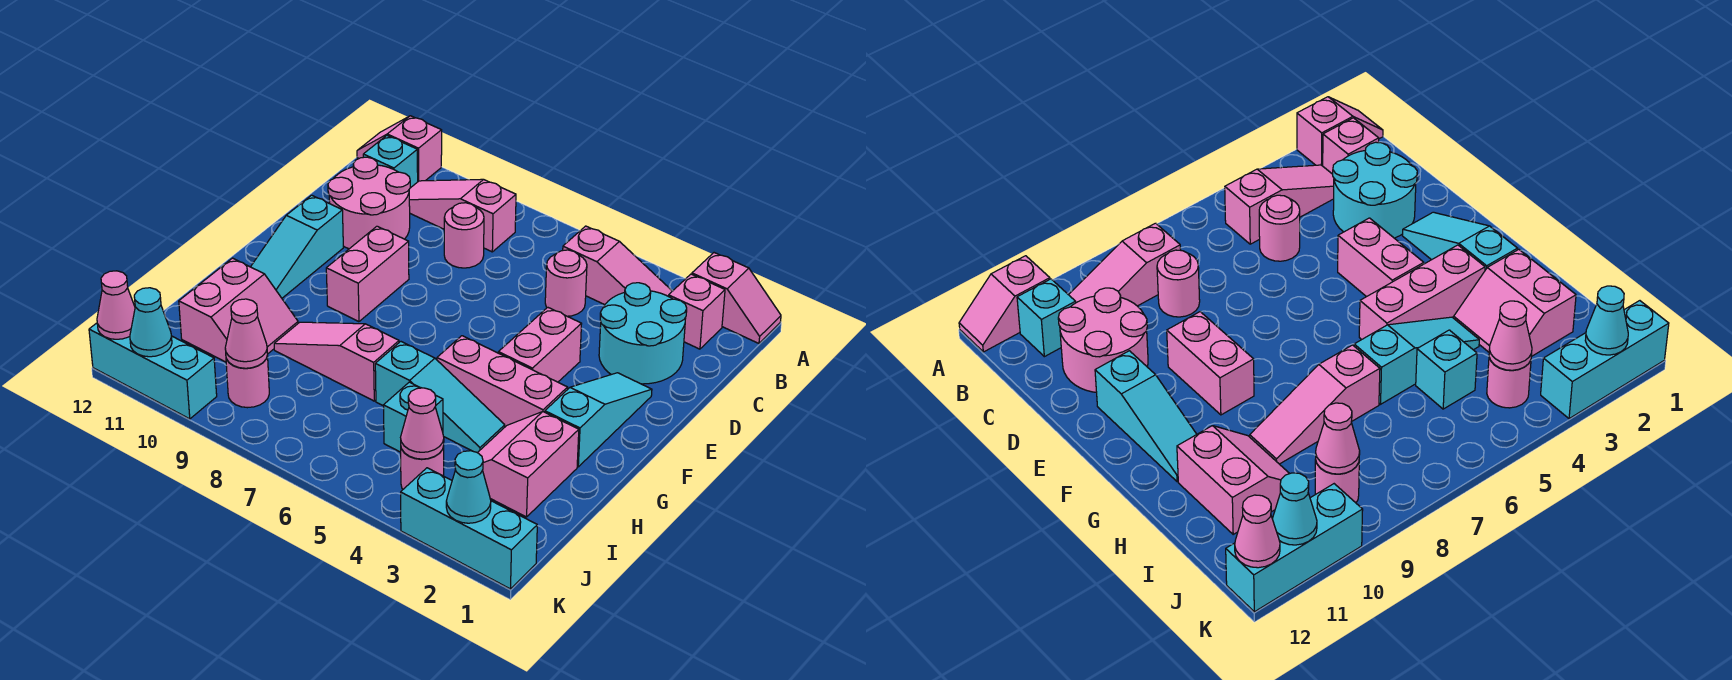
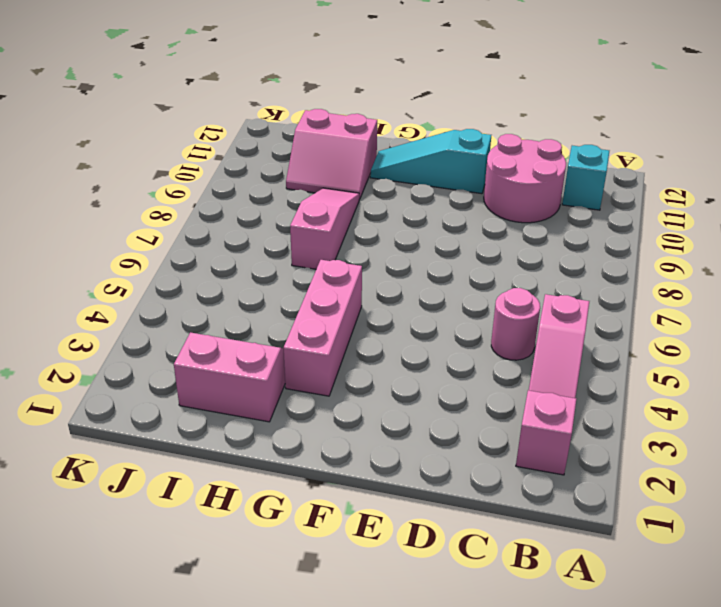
none -> pink slope A1:A2 level 1 top 2
none -> pink slope A11:A12 level 1 top 11
none -> pink slope B8:B10 level 1 top 8

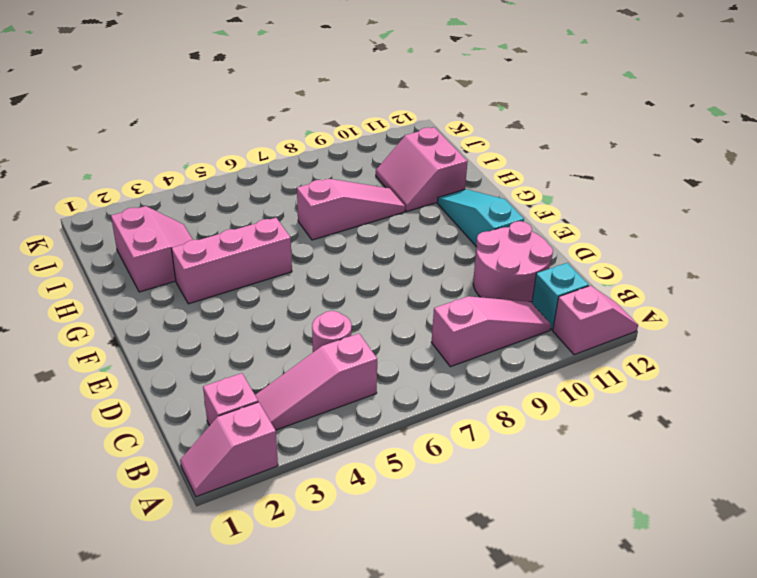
none -> cyan round brick C2:D3 level 1
none -> pink round brick C8 level 1
none -> cyan slope E2:G2 level 1 top G

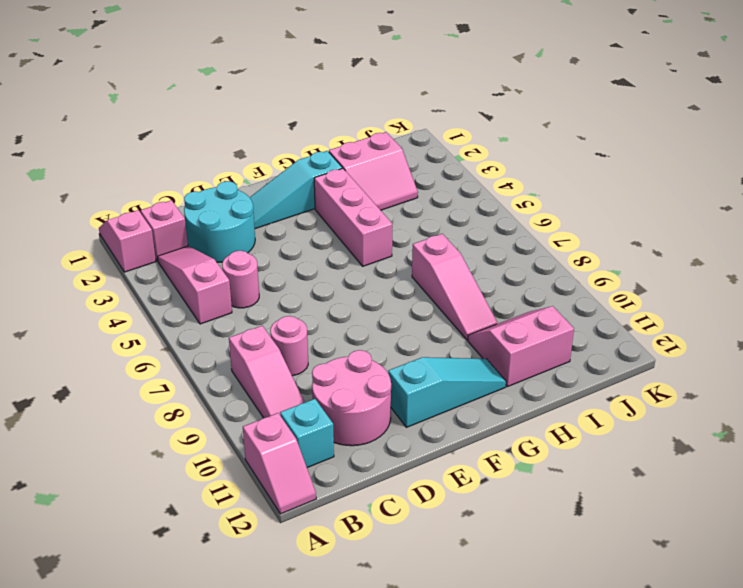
none -> pink brick E4:F4 level 1
none -> pink brick E9:F9 level 1
none -> cyan slope H4:H6 level 1 top 6

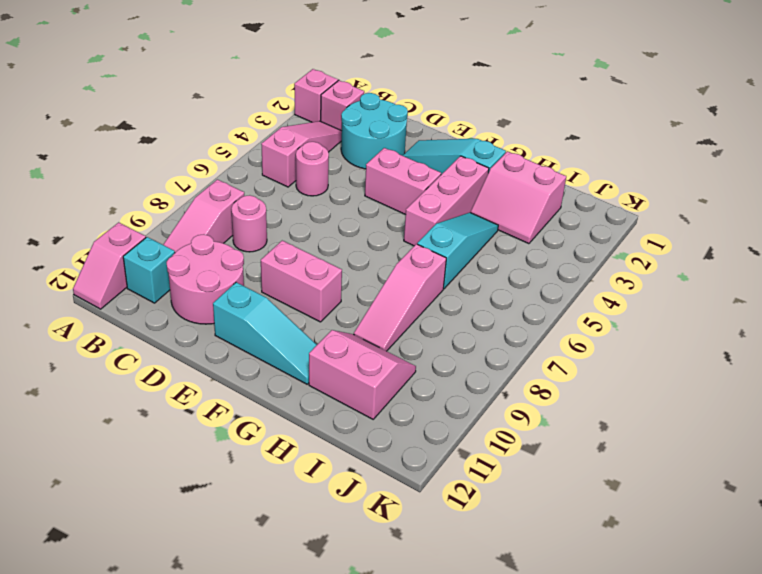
none -> cyan brick I5 level 1
none -> pink round brick J4 level 1
none -> pink round brick J9 level 1

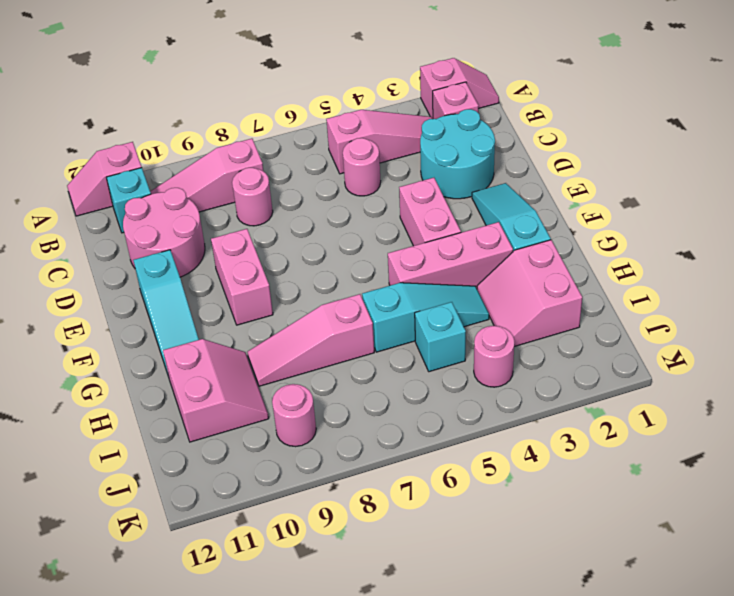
none -> cyan brick K1:K3 level 1
none -> cyan brick K10:K12 level 1
none -> pink cone J4 level 2

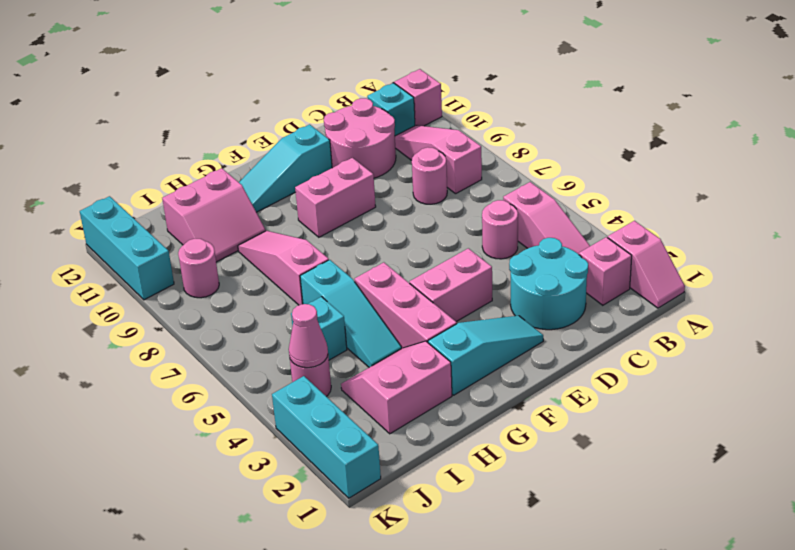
none -> pink cone J9 level 2
none -> cyan cone K2 level 2
none -> cyan cone K11 level 2

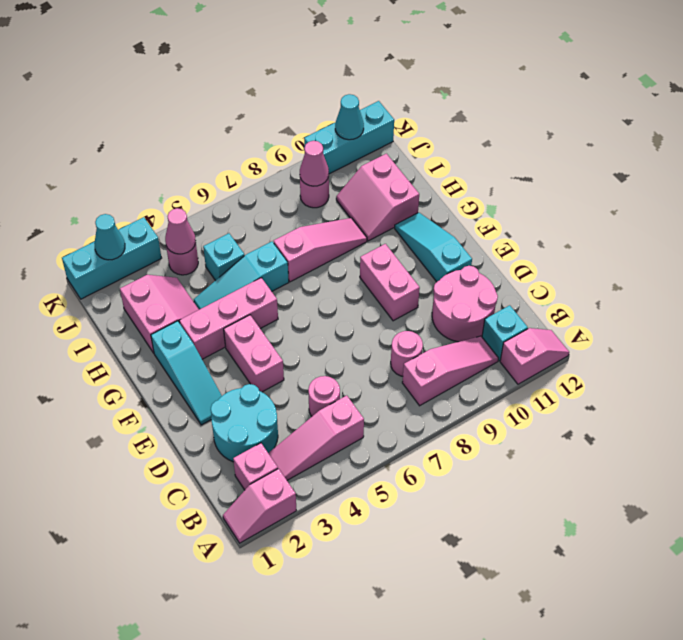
none -> pink cone K12 level 2

